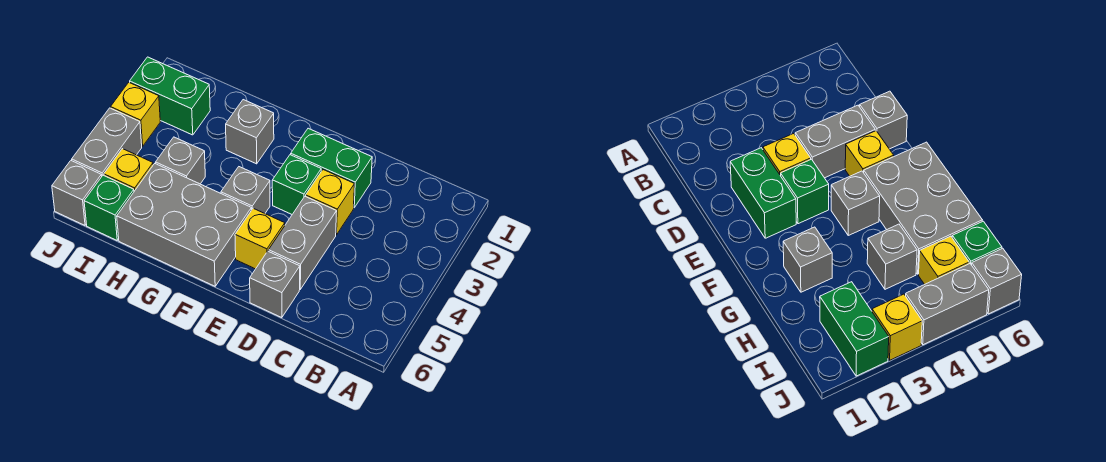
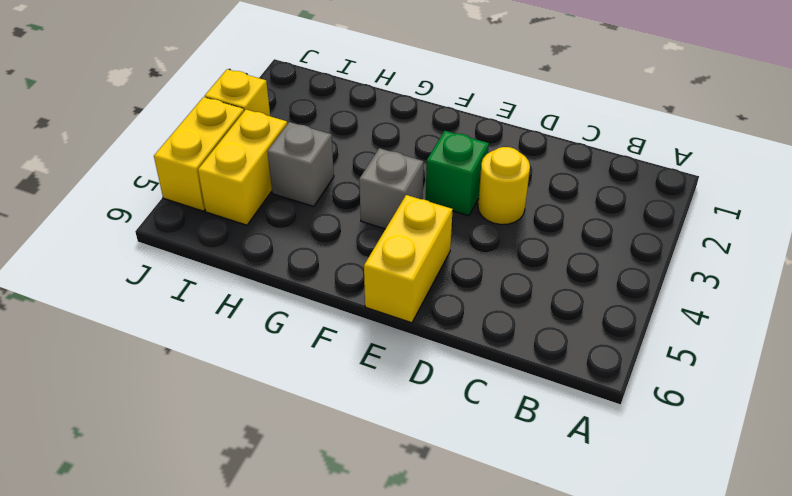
yellow round brick D3 level 1 -> yellow brick D3 level 1
yellow brick E5:E6 level 1 -> yellow brick E5 level 1
yellow brick I4:I5 level 1 -> yellow brick I5 level 1
yellow brick J4:J5 level 1 -> grey brick J4:J5 level 1
none -> green brick D2:E2 level 1
none -> grey brick D4:D5 level 1
none -> grey brick D6 level 1

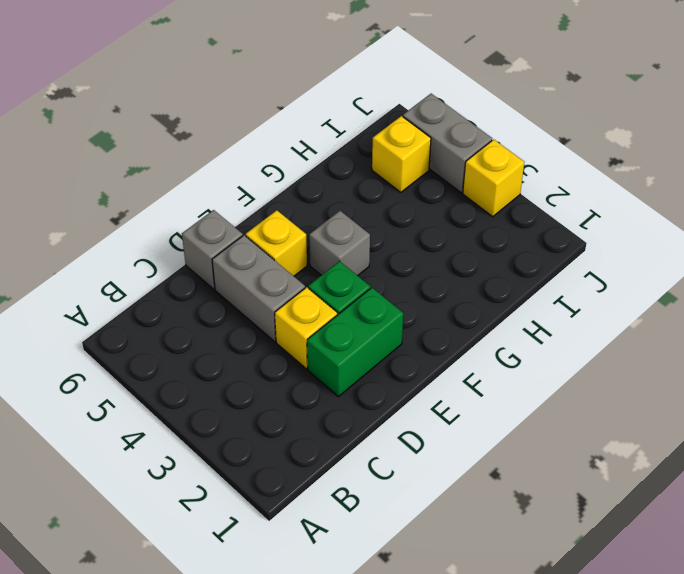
none -> grey brick F5:H6 level 1
none -> grey brick G2 level 1
none -> grey brick H4 level 1

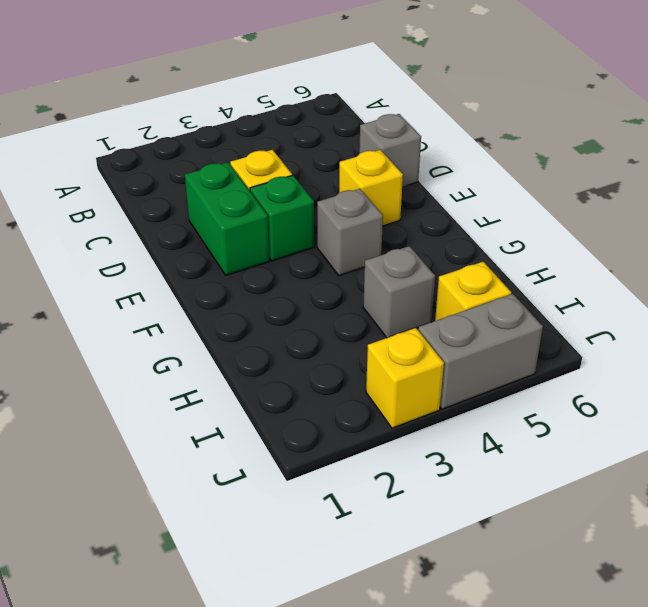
none -> grey brick D4:D5 level 1
none -> grey brick F5:H6 level 1
none -> grey brick G2 level 1

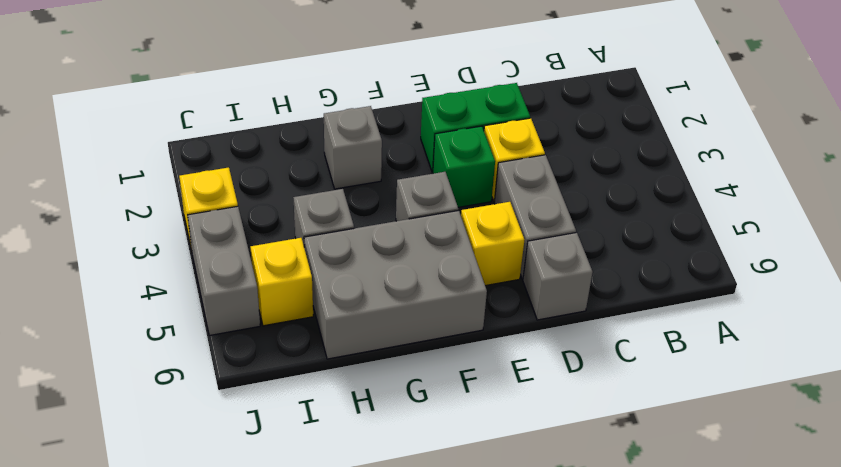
none -> green brick I2:J2 level 1
none -> green brick I6 level 1
none -> grey brick J6 level 1

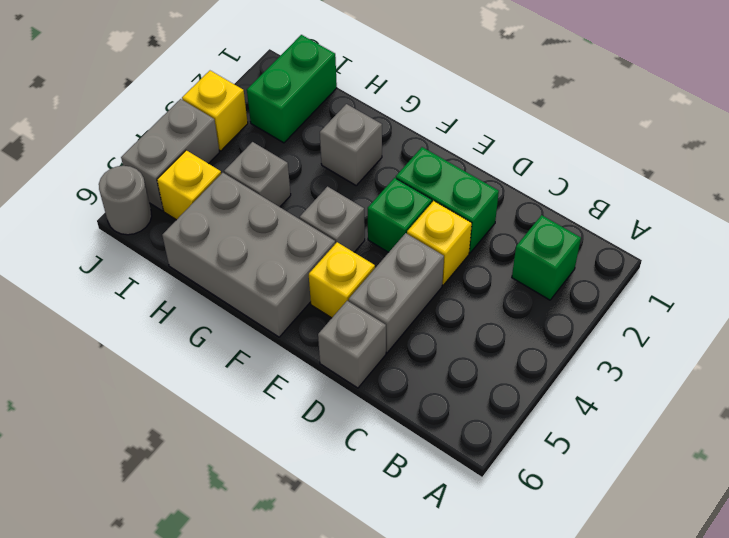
green brick B2 level 1 -> green brick I6 level 1
green brick I1:I2 level 1 -> green brick I2:J2 level 1
grey round brick J6 level 1 -> grey brick J6 level 1

